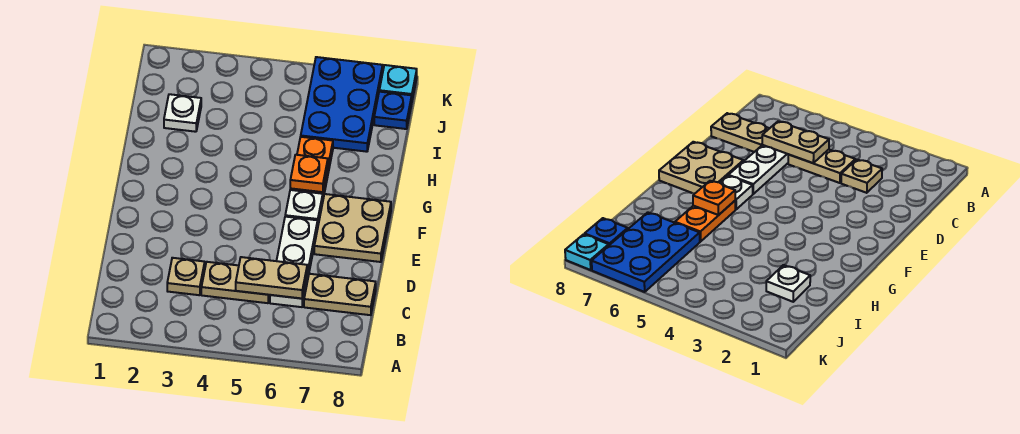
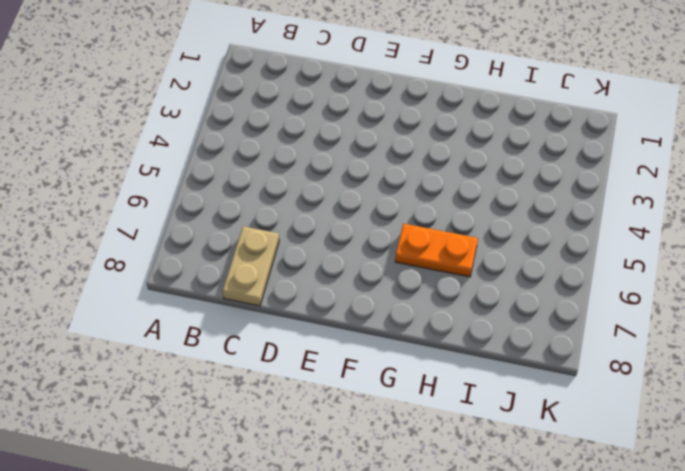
none -> tan plate C3 level 1
none -> tan plate C4:C5 level 1
none -> white plate C6:E6 level 1

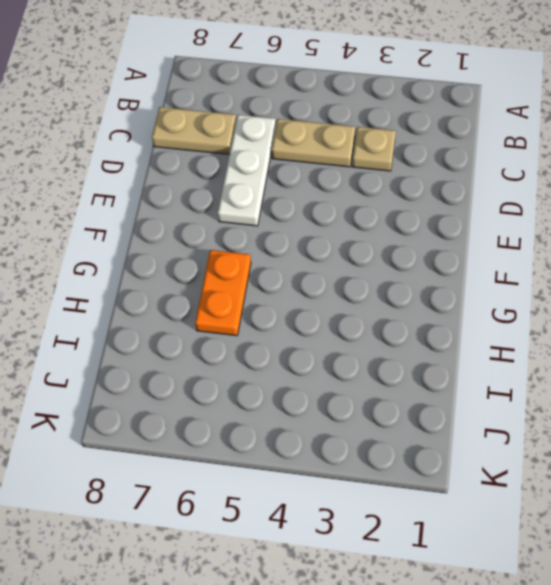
none -> tan plate E7:F8 level 1
none -> white plate F6 level 1
none -> white plate I2 level 1

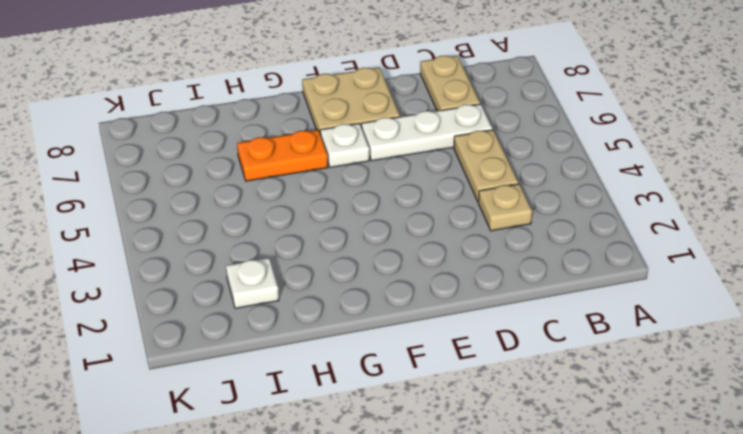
none -> blue plate I6:K7 level 1
none -> blue plate J8 level 1
none -> cyan plate K8 level 1

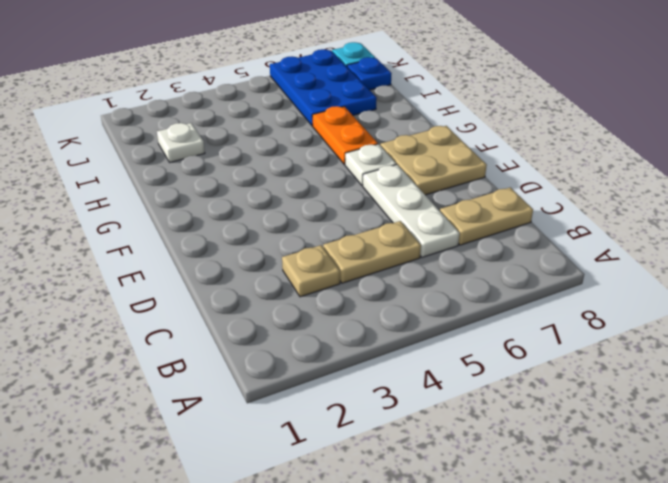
none -> tan plate C5:C6 level 2
none -> orange plate G6 level 2

